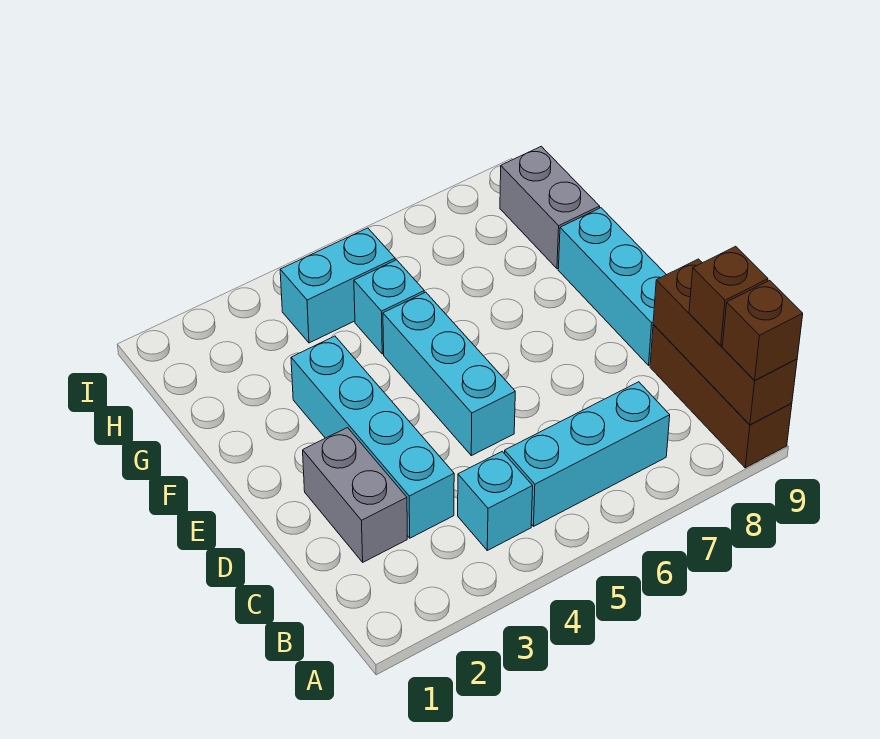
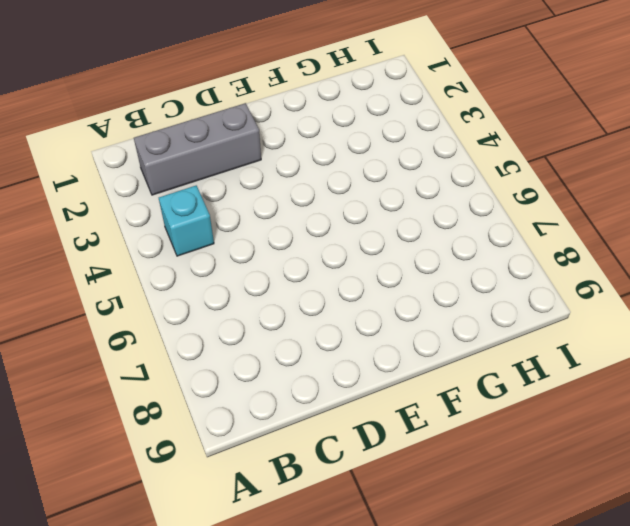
grey brick B2:D2 level 1 -> grey brick C2:D2 level 1
none -> brown brick A9:C9 level 1
none -> cyan brick B5:B7 level 1
none -> cyan brick C3:F3 level 1

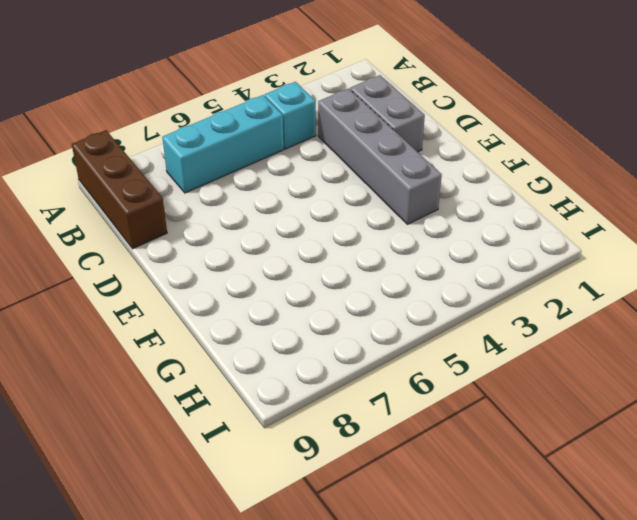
grey brick C3:F3 level 1 -> cyan brick C3:F3 level 1
none -> cyan brick D5:F5 level 1
none -> cyan brick D9:F9 level 1
none -> cyan brick G5 level 1

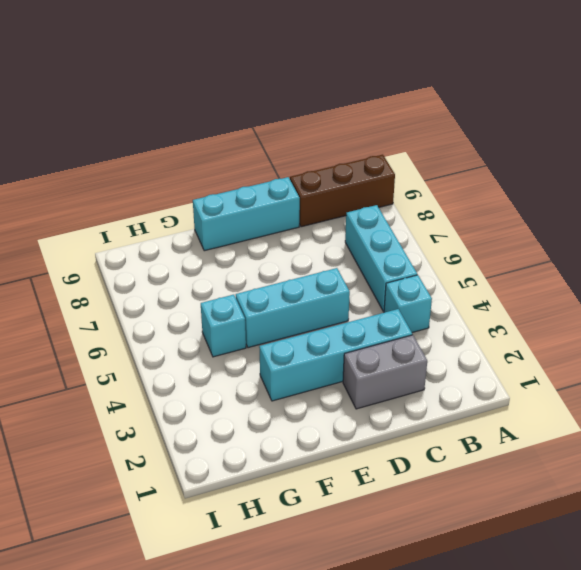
none -> grey brick G9:H9 level 1
none -> cyan brick H4:H5 level 1
none -> brown brick A9:C9 level 2

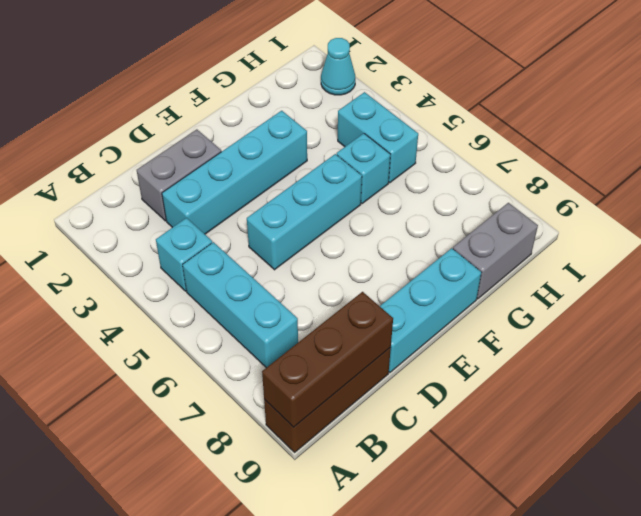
cyan cone I2 level 1 -> none
none -> brown brick A9 level 3
none -> brown brick B9 level 3

